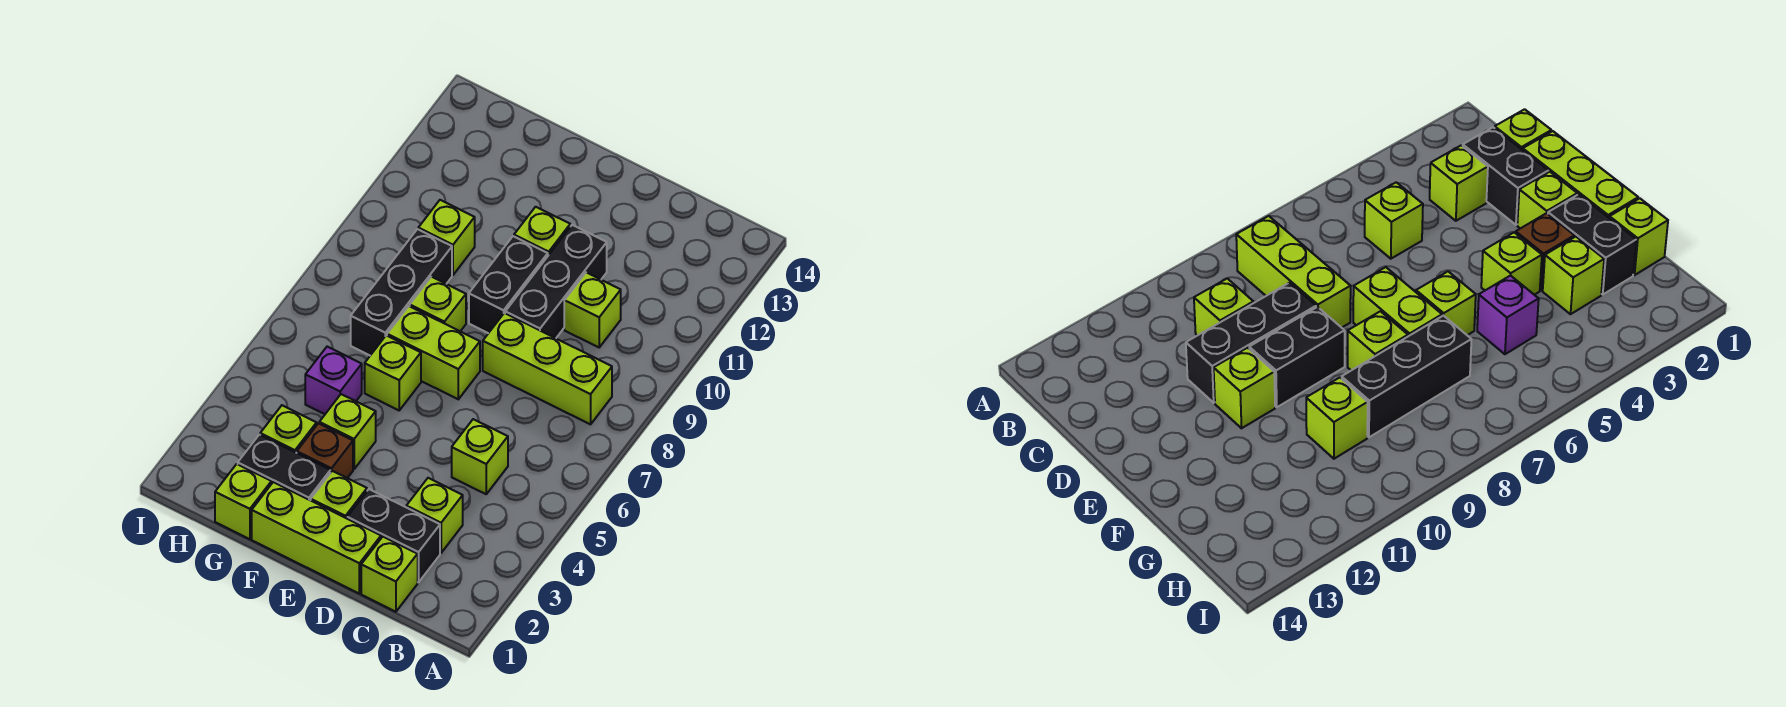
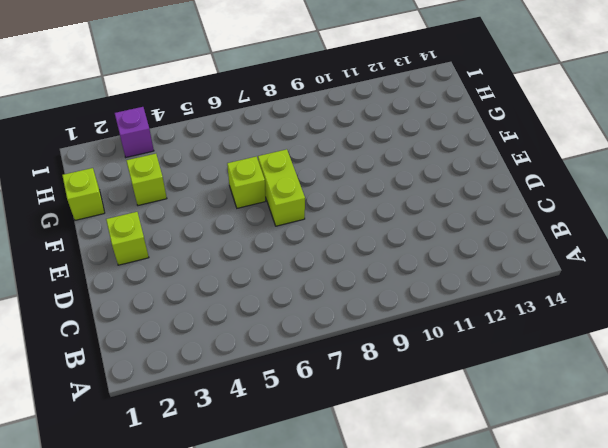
purple brick I3 level 1 -> purple brick G5 level 1
none -> lime brick B8:D8 level 1
none -> lime brick C1 level 1
none -> black brick C2:D2 level 1

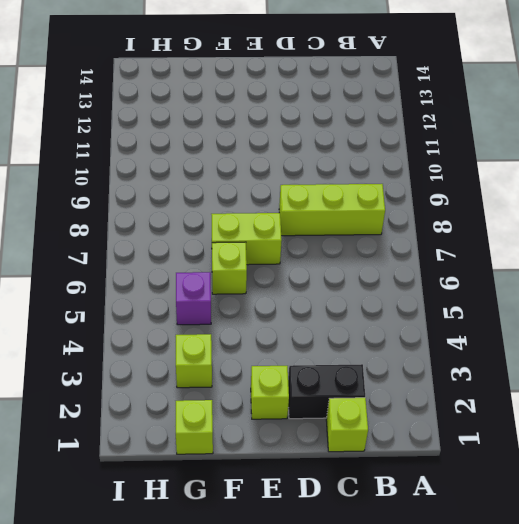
none -> lime brick C3 level 1
none -> lime brick C5 level 1
none -> lime brick C10 level 1

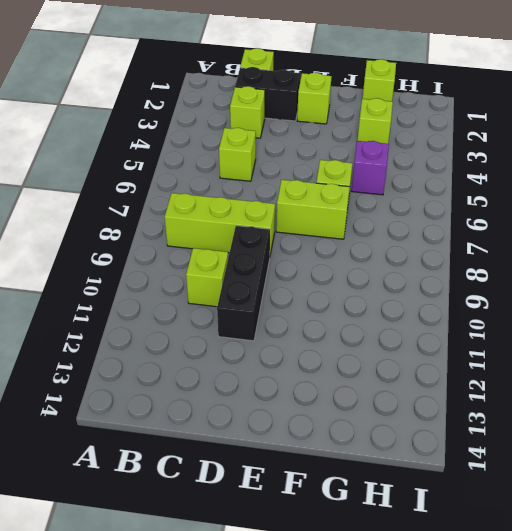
none -> lime brick D1:F1 level 1
none -> black brick E9:E10 level 1
none -> lime brick E11 level 1

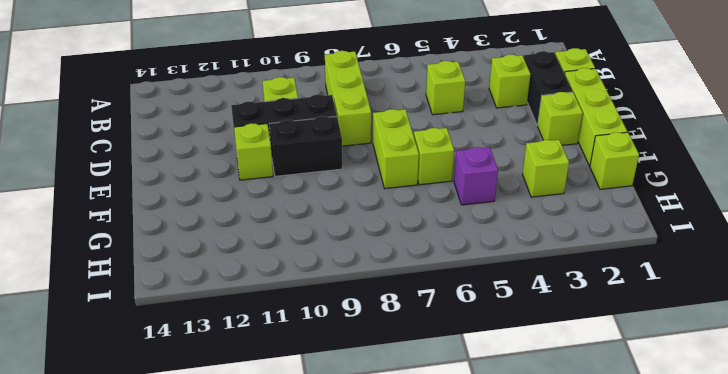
none -> black brick F2:G2 level 1
none -> brown brick F3 level 1
none -> lime brick F4 level 1

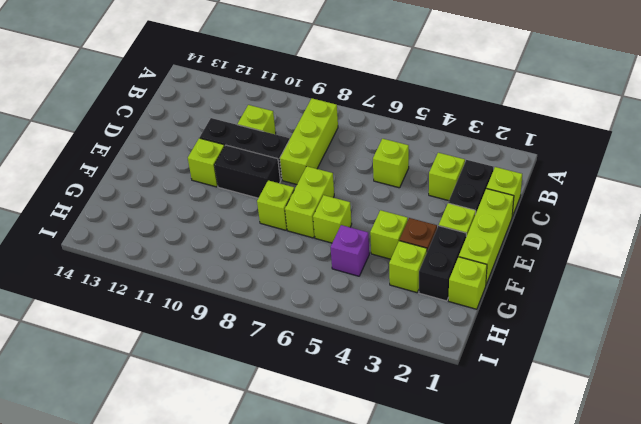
none -> black brick G7:G9 level 1
none -> lime brick G10 level 1

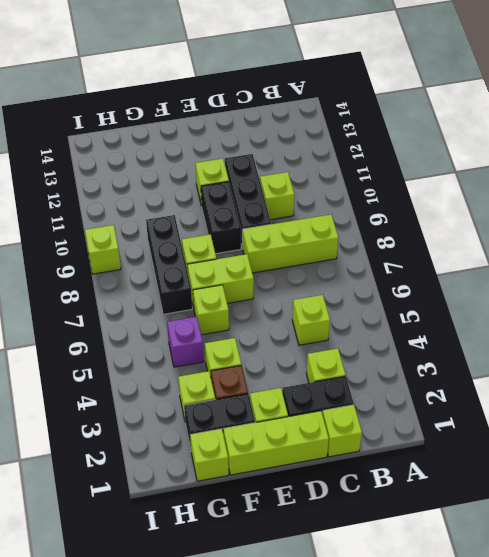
lime brick I9 level 1 -> lime brick G10 level 1

